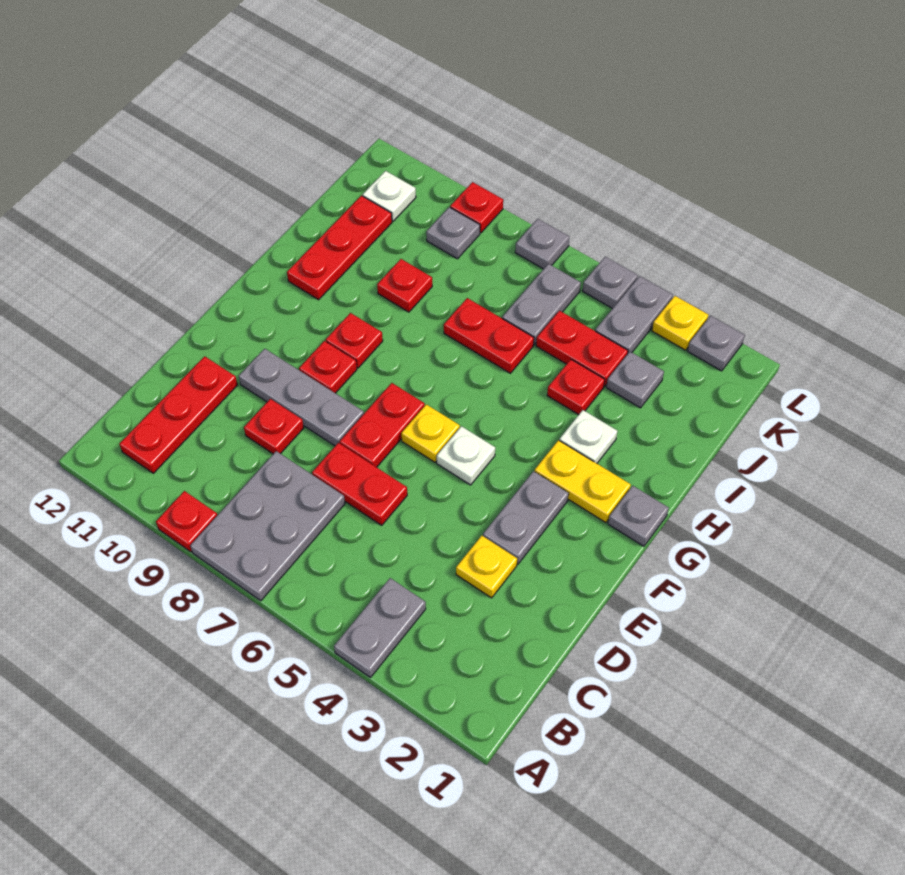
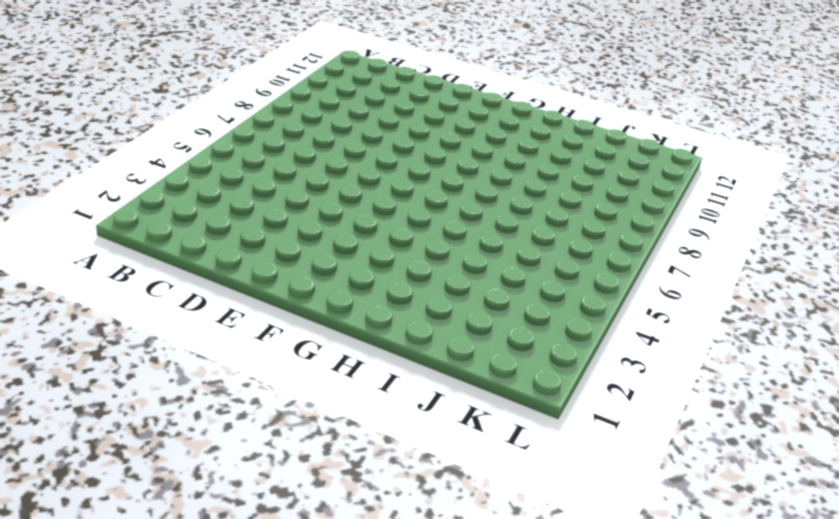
none -> grey plate A4:B4 level 1
none -> grey plate A7:C8 level 1
none -> red plate A9 level 1
none -> red plate B11:D11 level 1

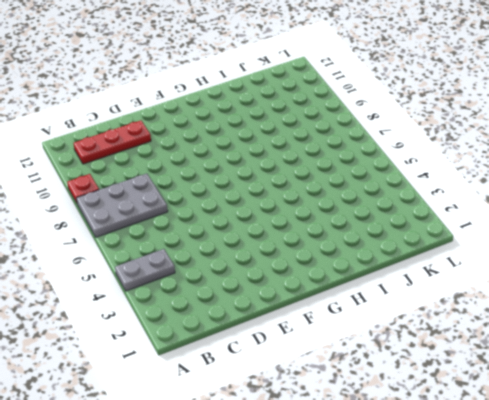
none -> yellow plate D3 level 1
none -> red plate D6:D7 level 1
none -> red plate D9 level 1
none -> grey plate E3:F3 level 1

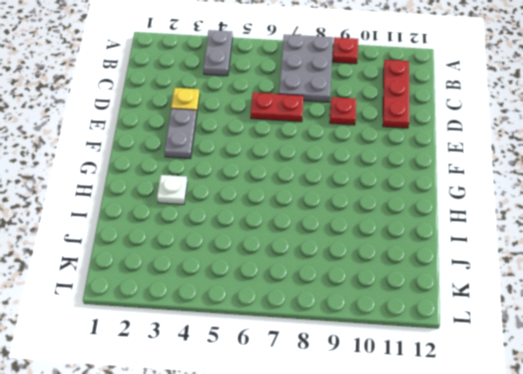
none -> red plate E7:F7 level 1
none -> grey plate E8:E10 level 1
none -> white plate F5 level 1
none -> yellow plate F6 level 1

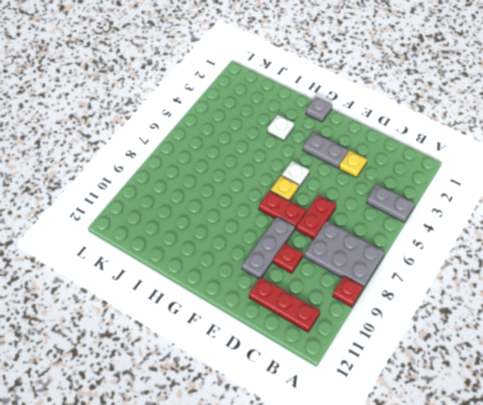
none -> red plate F9 level 1
none -> yellow plate G2:G3 level 1
none -> red plate G9 level 1
none -> red plate H11:J11 level 1

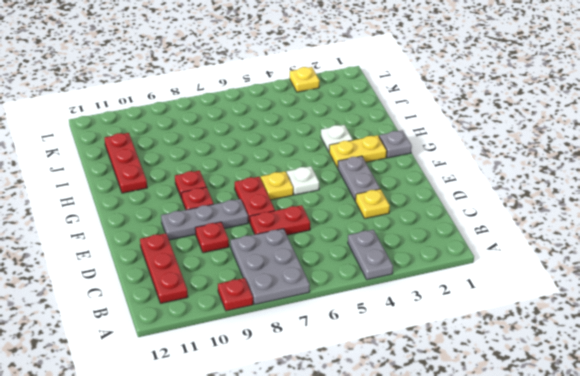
none -> red plate I4 level 1
none -> red plate I6:I7 level 1
none -> red plate I9 level 1
none -> grey plate J3 level 1

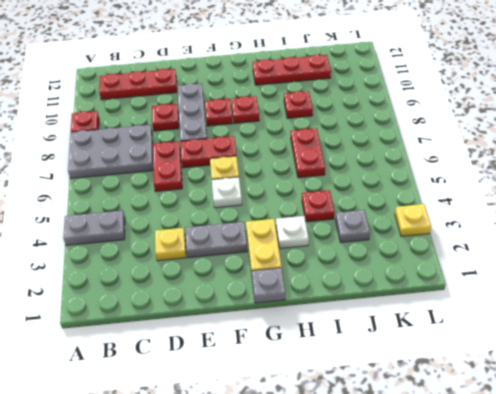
none -> red plate J4:J5 level 1
none -> grey plate J6:K6 level 1
none -> grey plate K4:L4 level 1
none -> grey plate K9 level 1

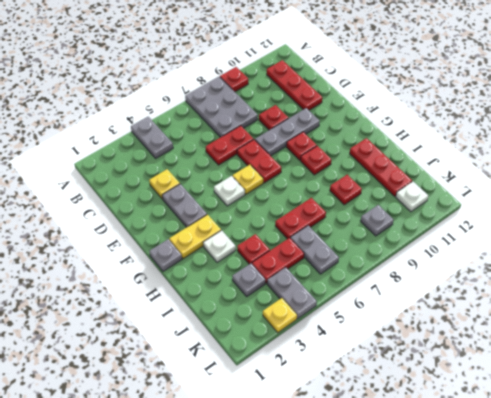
none -> grey plate L2 level 1
none -> grey plate L5 level 1
none -> grey plate L7 level 1
none -> red plate L9 level 1

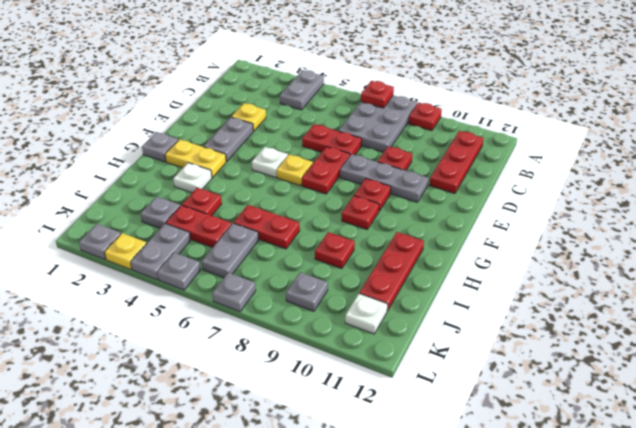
red plate A7 level 2 -> red plate L9 level 1

